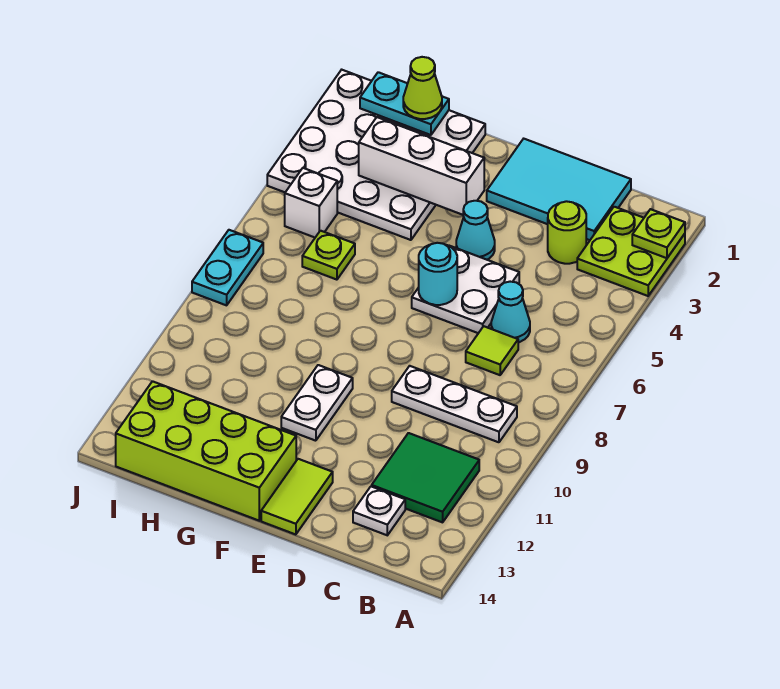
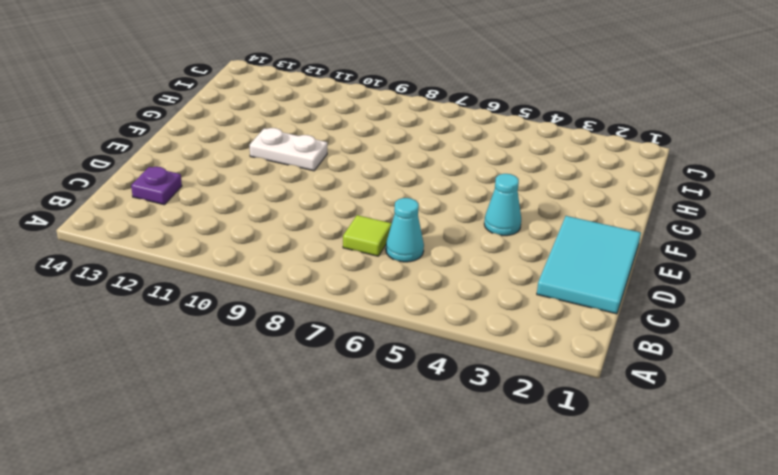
purple plate C13 level 1 -> white plate C13 level 1
none -> lime plate A2:B3 level 1
none -> white plate B9:D9 level 1
none -> green tile B11:C12 level 1

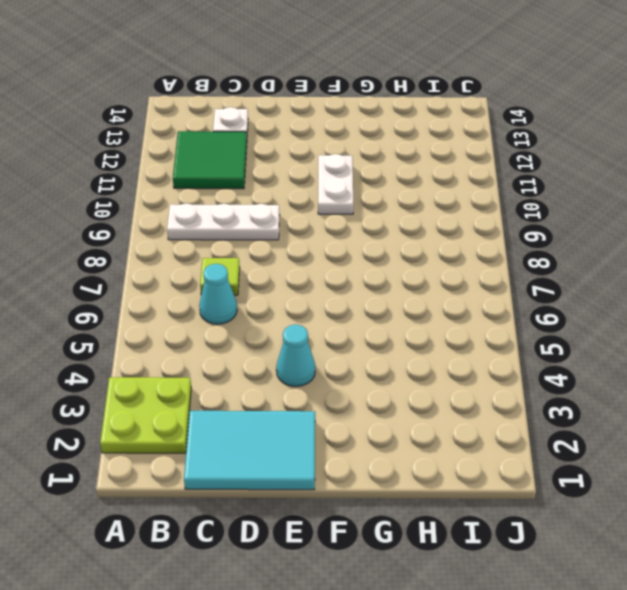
none -> lime round brick C3 level 1
none -> white plate D5:E6 level 1
none -> lime tile E13:E14 level 1

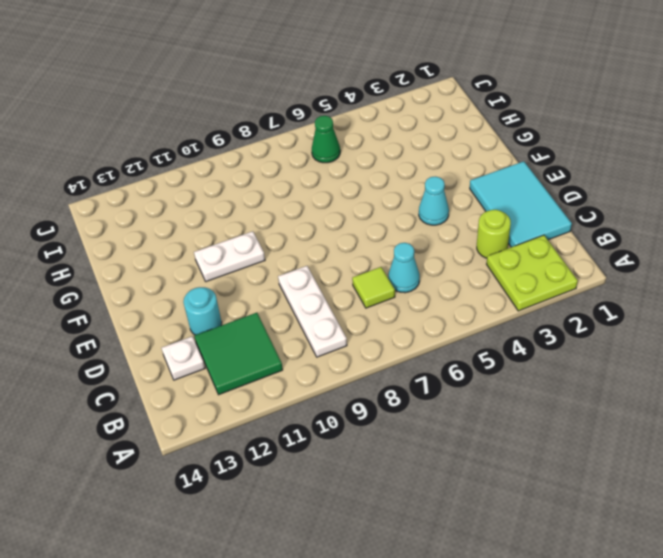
cyan round brick D12 level 1 -> cyan round brick E6 level 2
green cone I6 level 1 -> none
none -> white plate D5:E6 level 1
none -> lime tile E13:E14 level 1
none -> lime brick F13:I14 level 1

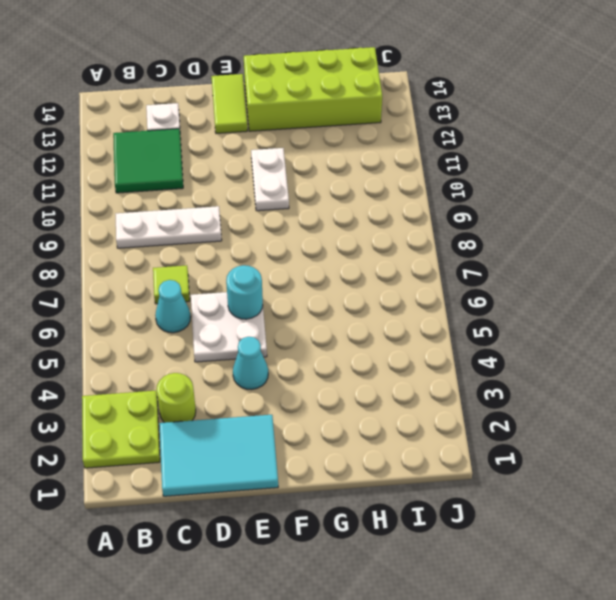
none -> white plate G1:J4 level 1
none -> lime plate H6 level 1
none -> white brick I5 level 1

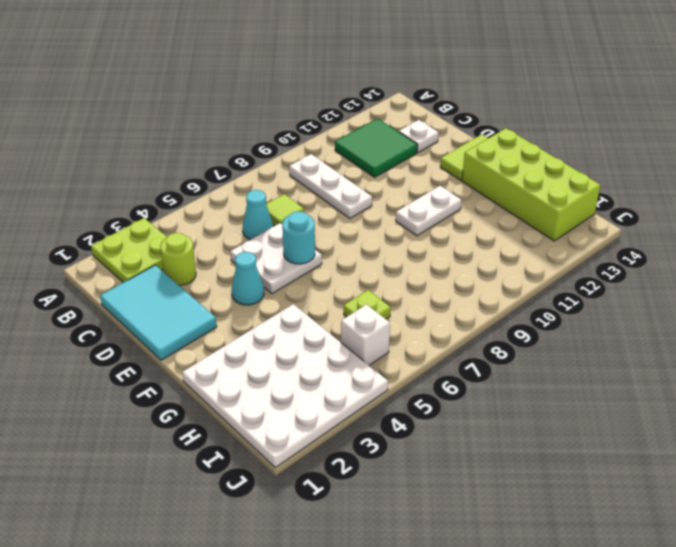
none -> cyan plate J7:J8 level 1
none -> lime plate A2 level 2
none -> white brick F3:H3 level 2

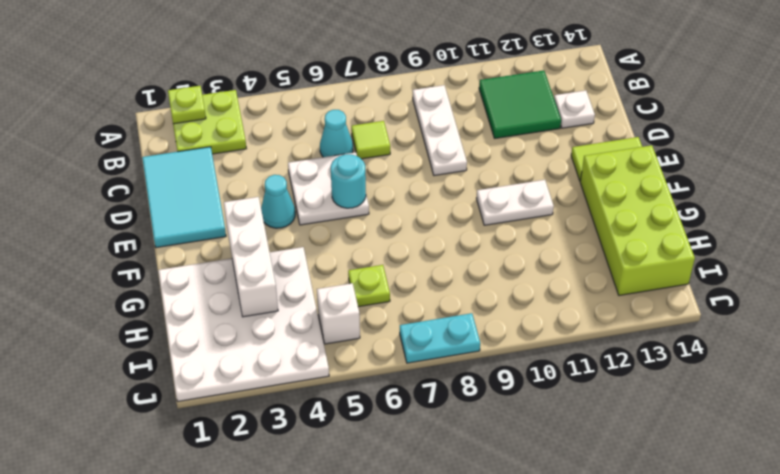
none -> lime round brick C3 level 1
none -> cyan plate H1:I1 level 2
none -> lime cone H1 level 3

